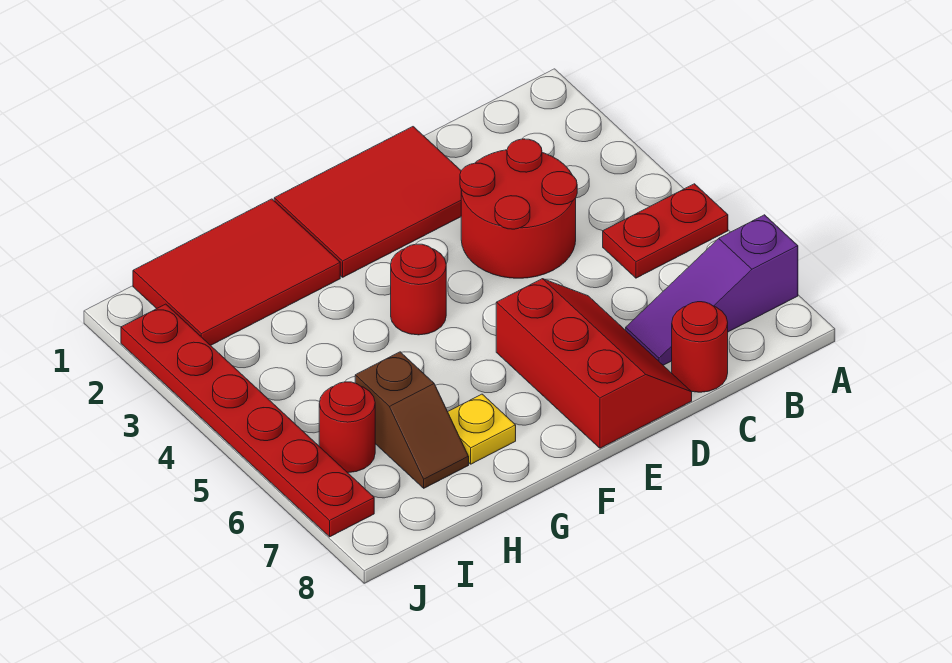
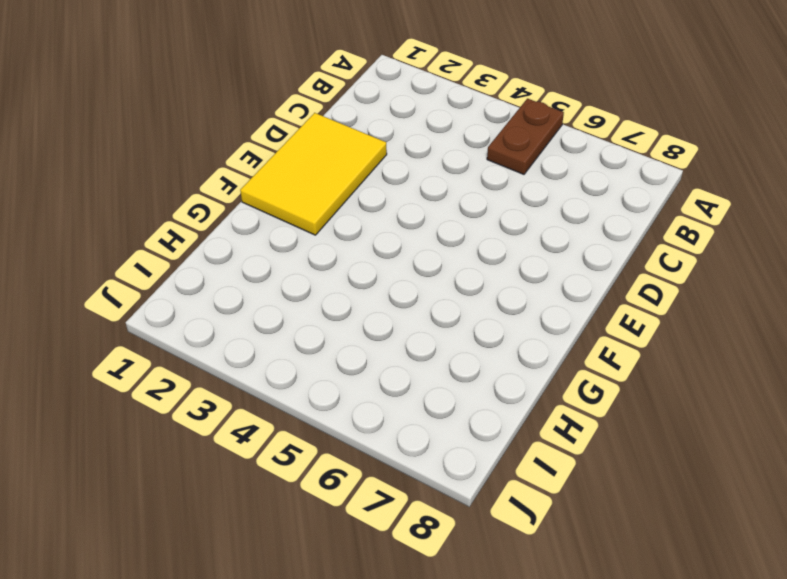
brown plate A5:B5 level 1 -> red plate A5:B5 level 1
yellow tile D1:F2 level 1 -> red tile D1:F2 level 1
none -> purple slope A7:C7 level 1 top A
none -> red round brick C3:D4 level 1
none -> red round brick C8 level 1

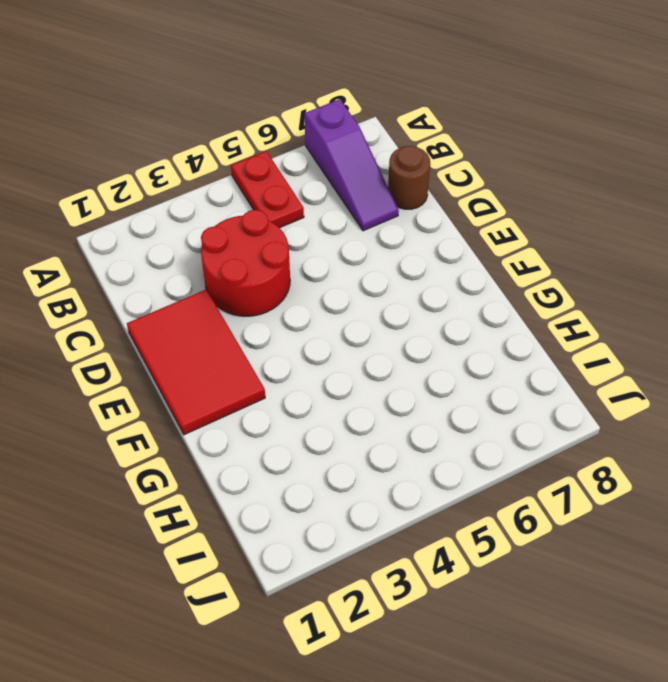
brown round brick C8 level 1 -> red round brick C8 level 1
none -> red slope D6:E8 level 1 top E
none -> red round brick F4 level 1
none -> red tile G1:I2 level 1

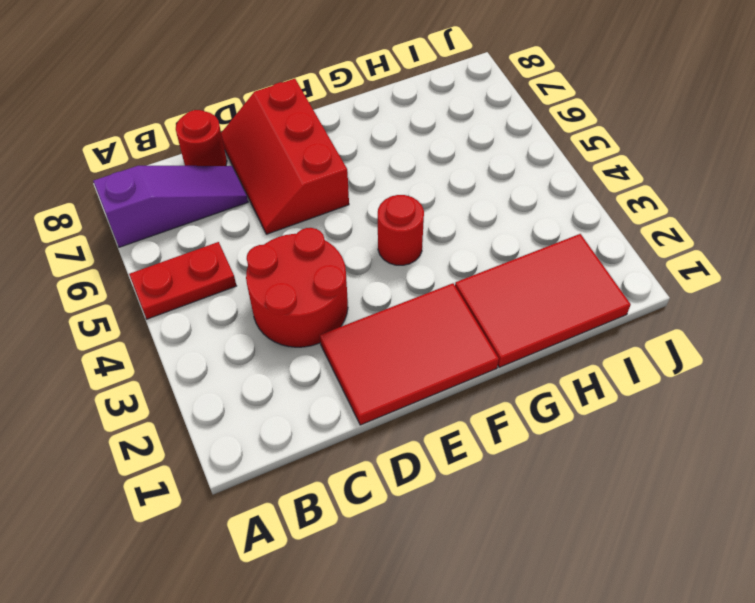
none -> yellow plate G7 level 1
none -> brown slope H6:H7 level 1 top 6
none -> red round brick I6 level 1

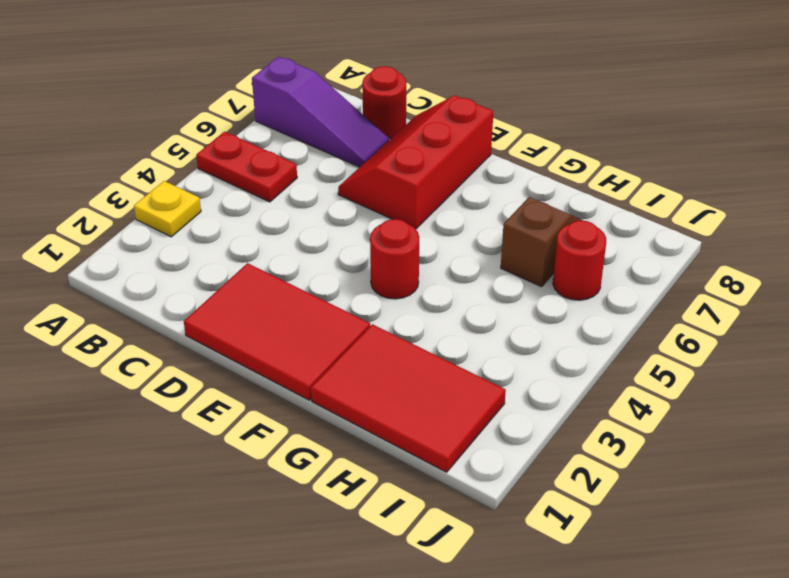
yellow plate A3 level 1 -> yellow plate G7 level 1
none -> red round brick C3:D4 level 1
none -> red plate J2:J7 level 1

